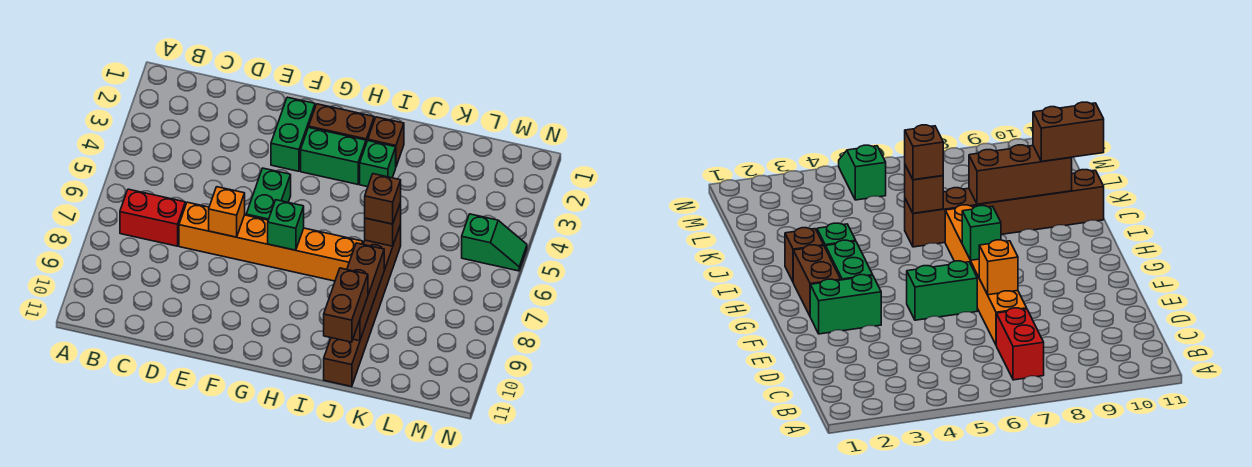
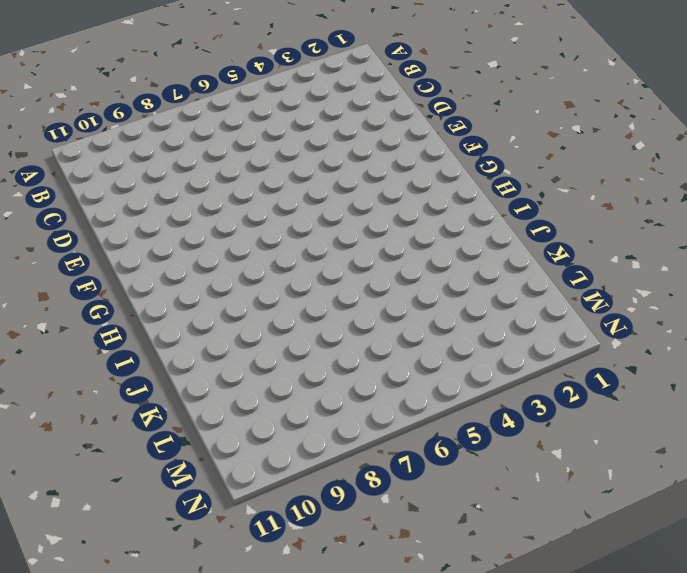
none -> red brick B7:C7 level 1
none -> orange brick D7:I7 level 1
none -> green brick F2:F3 level 1

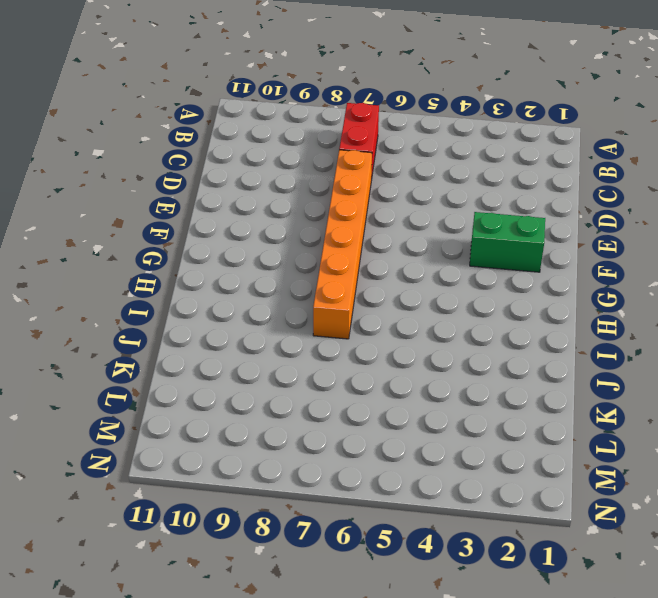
none -> green brick F5:F6 level 1
none -> brown brick G2:H2 level 1
none -> green brick G3:H3 level 1

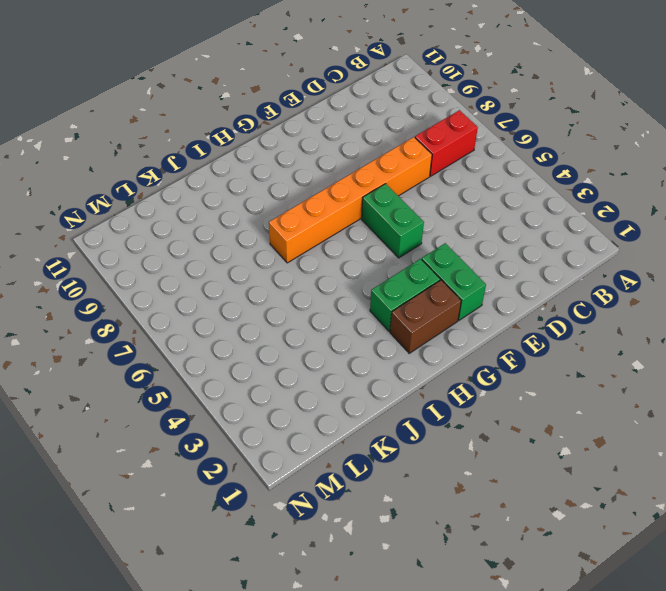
none -> brown brick I2 level 1
none -> green brick I3 level 1
none -> brown brick J6:J11 level 1

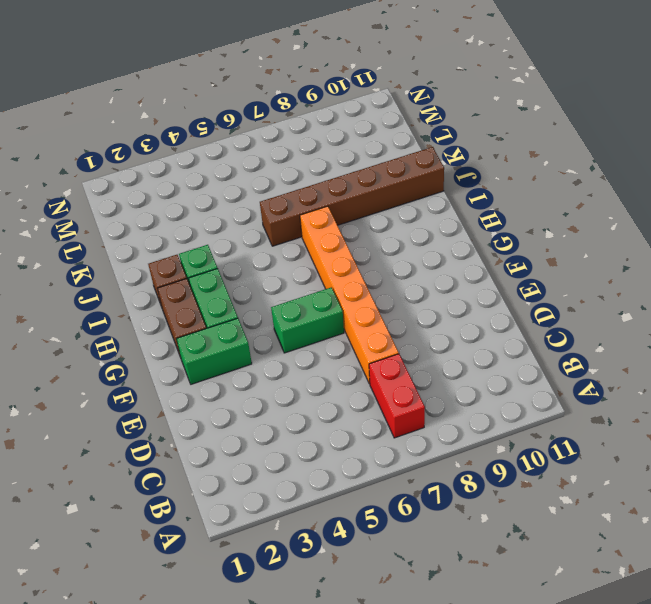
none -> green slope M5:N5 level 1 top M
none -> orange brick E7 level 2
none -> green brick G7 level 2

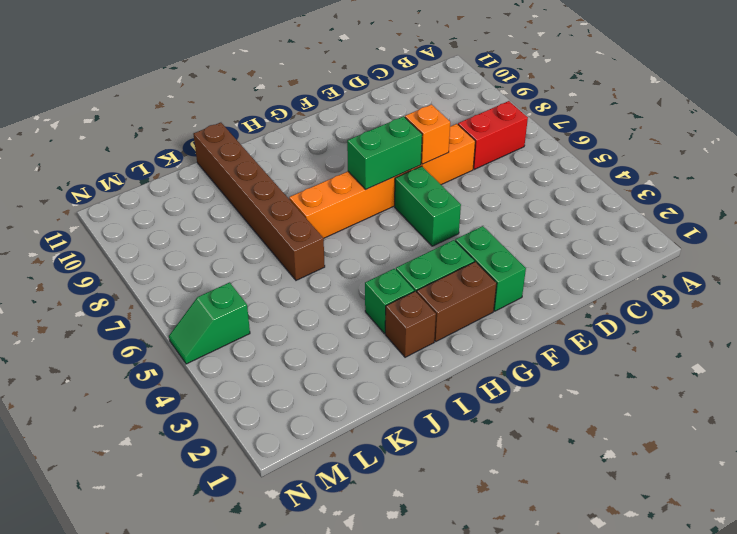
green brick F7:G7 level 2 -> green brick G7 level 2
none -> brown brick J6 level 2
none -> brown brick J8:J10 level 2
none -> brown brick J6 level 3

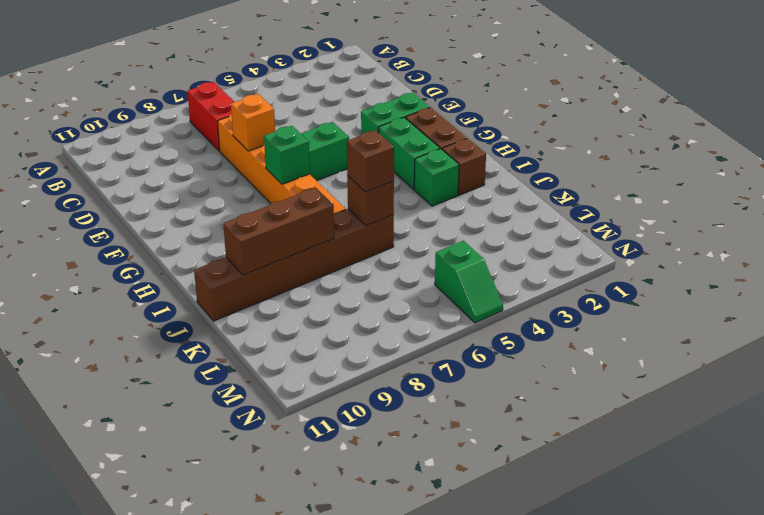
none -> brown brick J10:J11 level 3

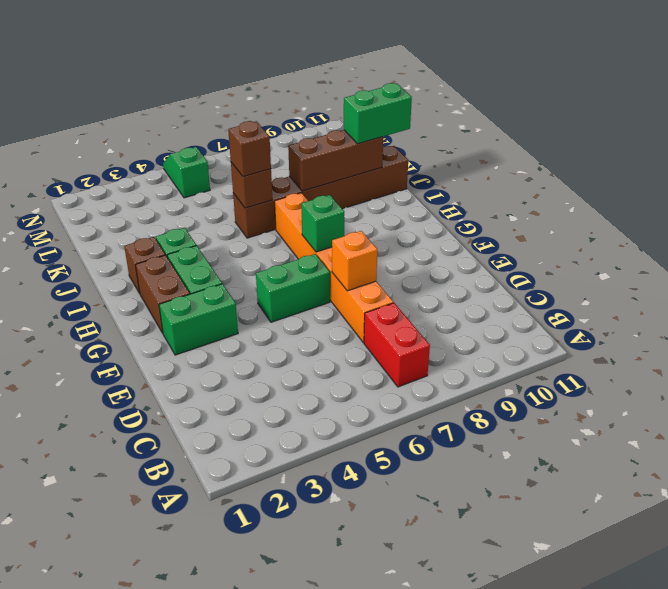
green brick J10:J11 level 3 -> brown brick J10:J11 level 3

